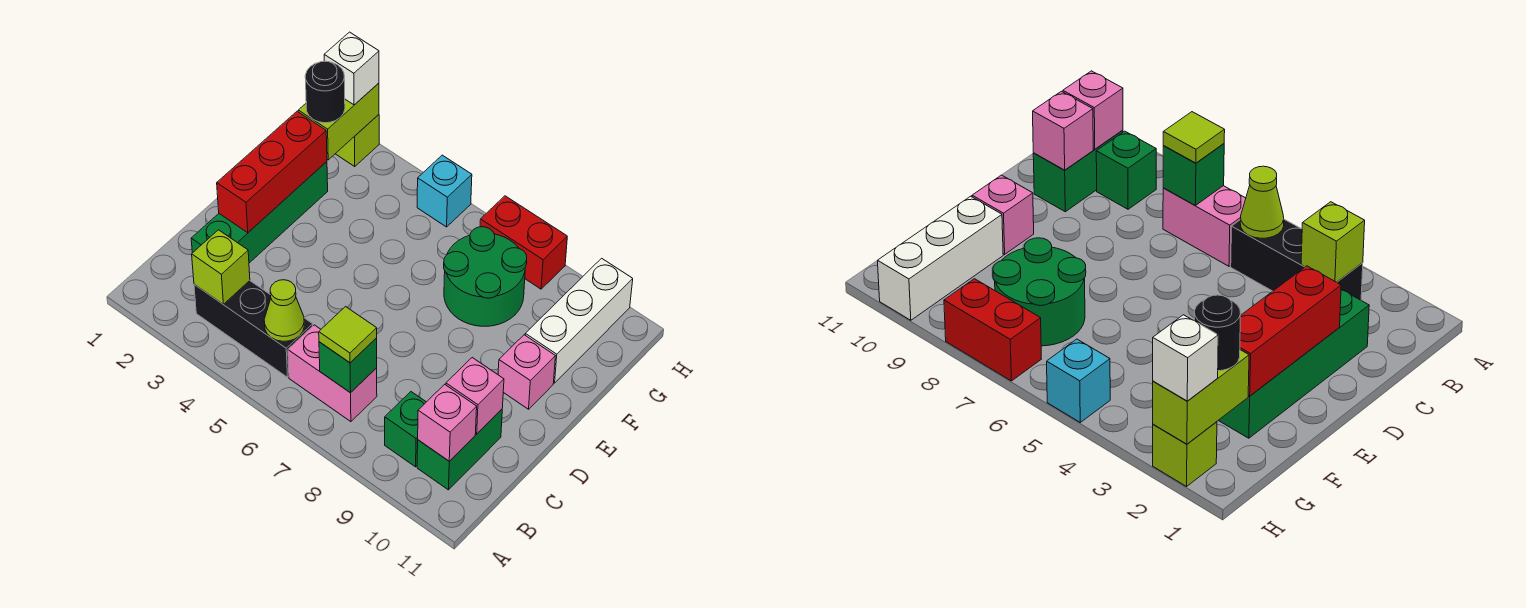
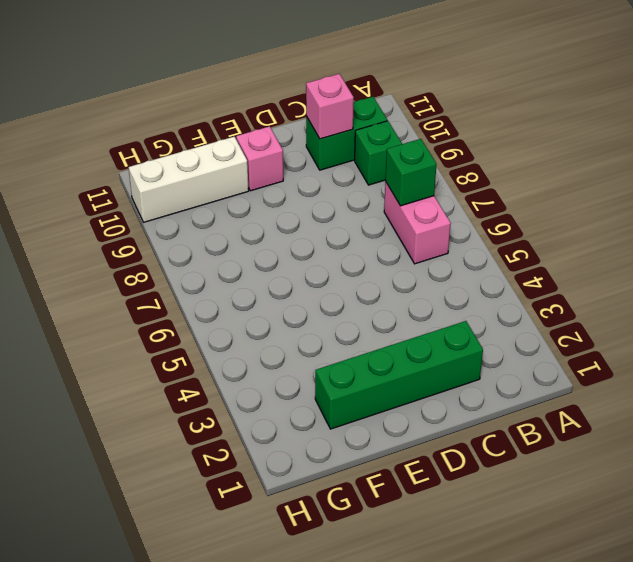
none -> black brick B3:B5 level 1
none -> green round brick F7:G8 level 1
none -> lime brick H2 level 1

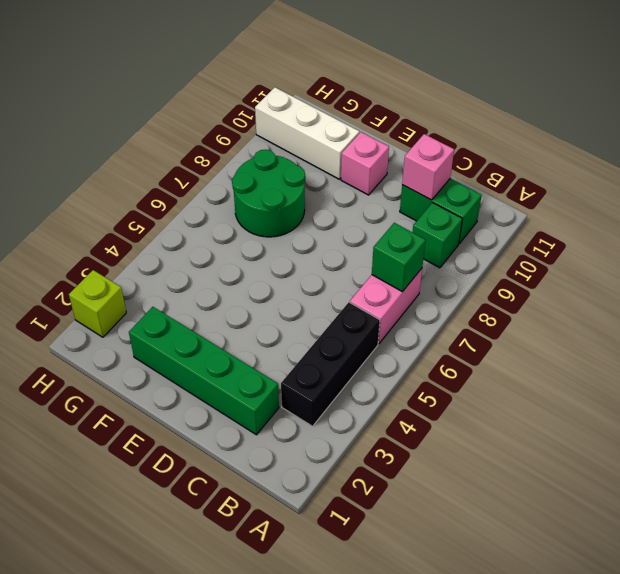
none -> cyan brick H5 level 1
none -> red brick H7:H8 level 1
none -> lime brick B3 level 2

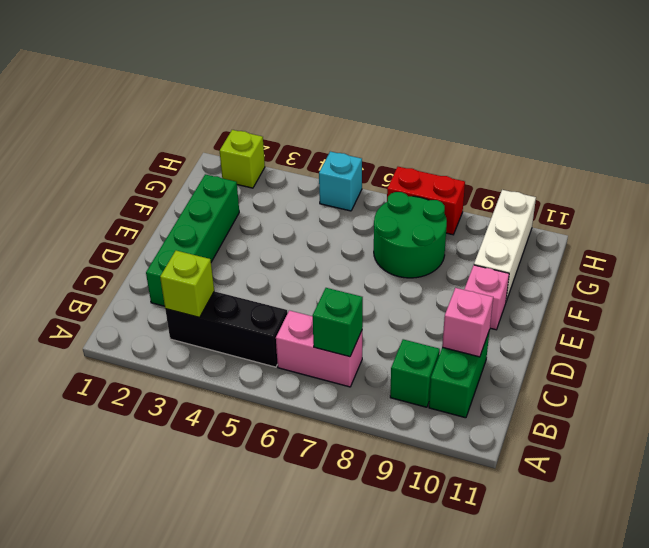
none -> lime cone B5 level 2
none -> pink brick B10 level 2
none -> red brick D2:F2 level 2

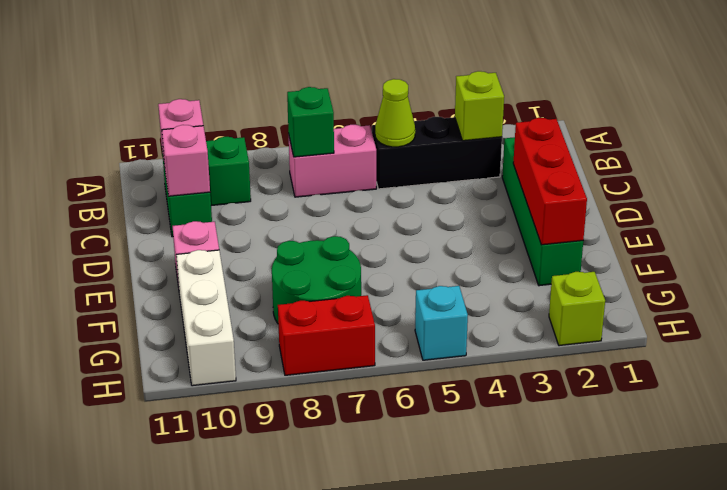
none -> lime brick G2:H2 level 2
none -> lime tile B7 level 3
none -> black round brick G2 level 3

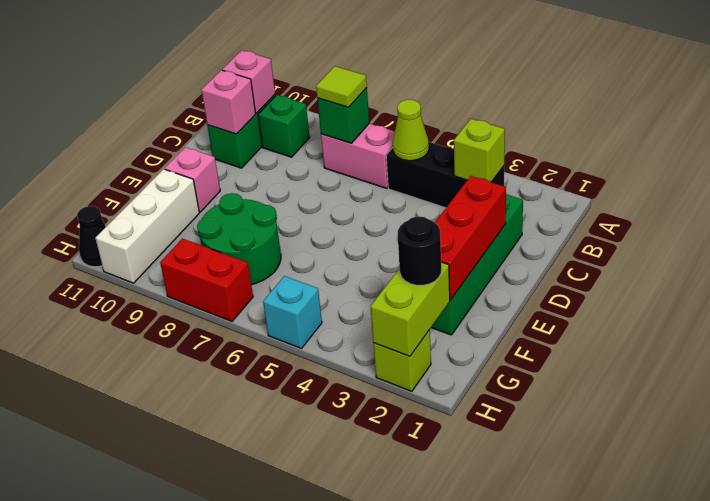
black cone H11 level 1 -> none
none -> white brick H2 level 3

